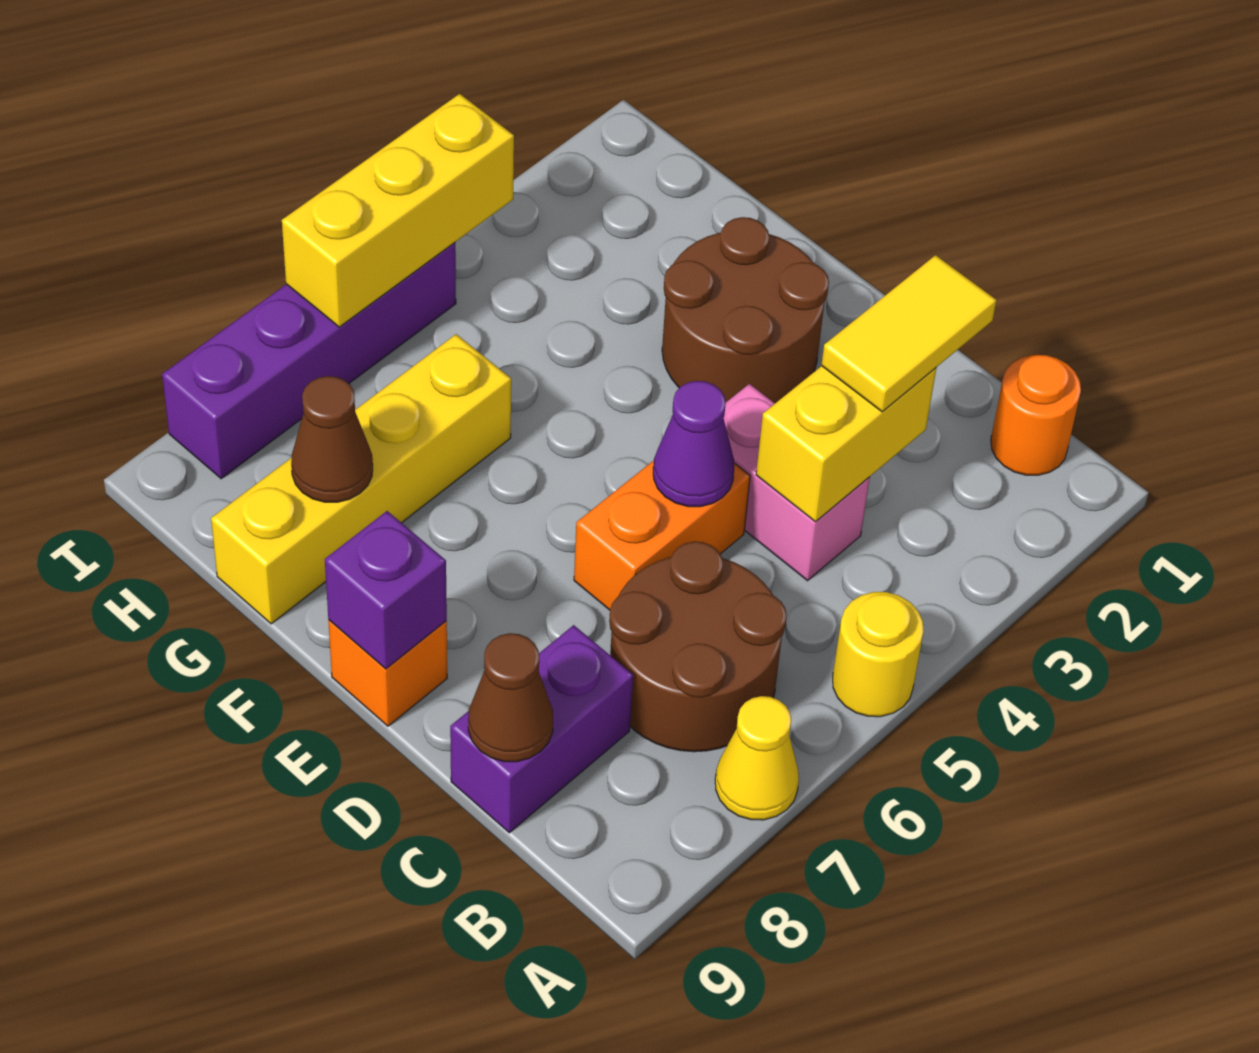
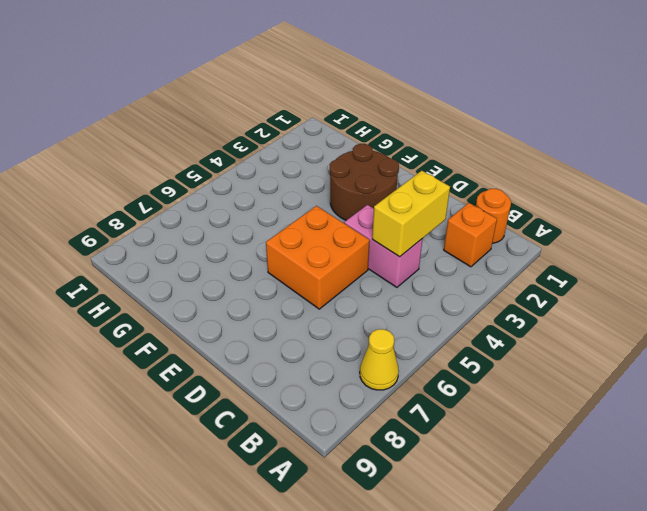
orange brick B2 level 1 -> orange brick E9 level 1
orange brick D5:E6 level 1 -> orange brick D5:D6 level 1
none -> yellow round brick A5 level 1
none -> brown round brick B6:C7 level 1
none -> purple brick C8:C9 level 1

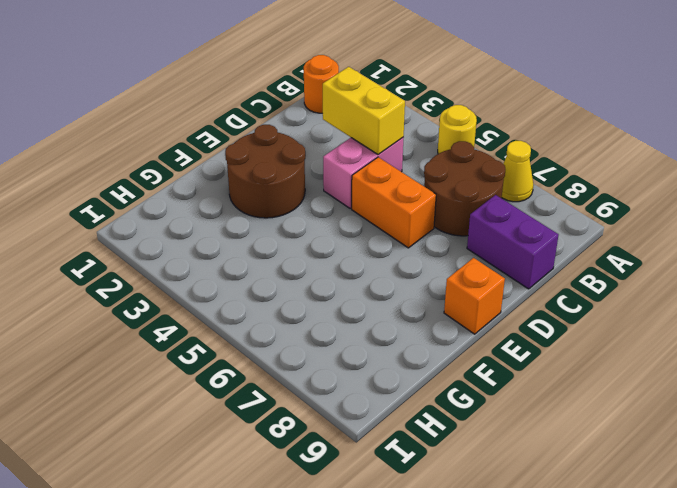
none -> yellow brick G6:G9 level 1
none -> purple brick I5:I8 level 1
none -> brown cone C9 level 2

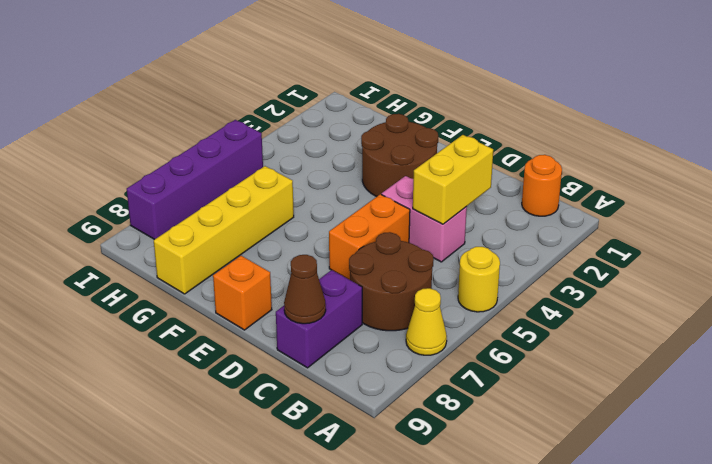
none -> purple cone D5 level 2
none -> purple brick E9 level 2
none -> brown cone G8 level 2

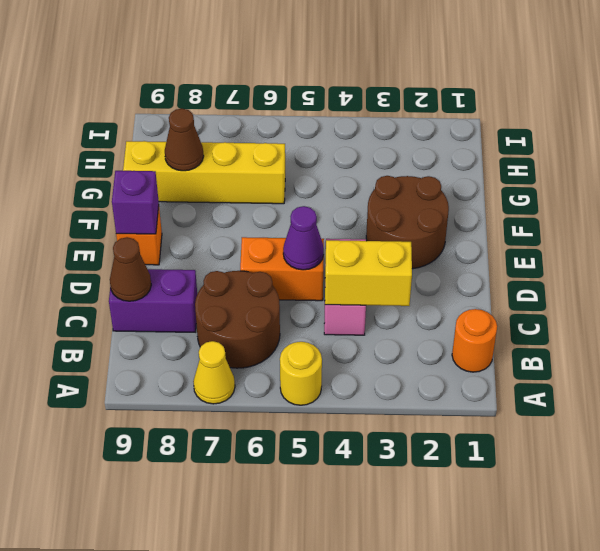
none -> purple brick I5:I8 level 1
none -> yellow brick I4:I6 level 2
none -> yellow tile C2:C3 level 3

